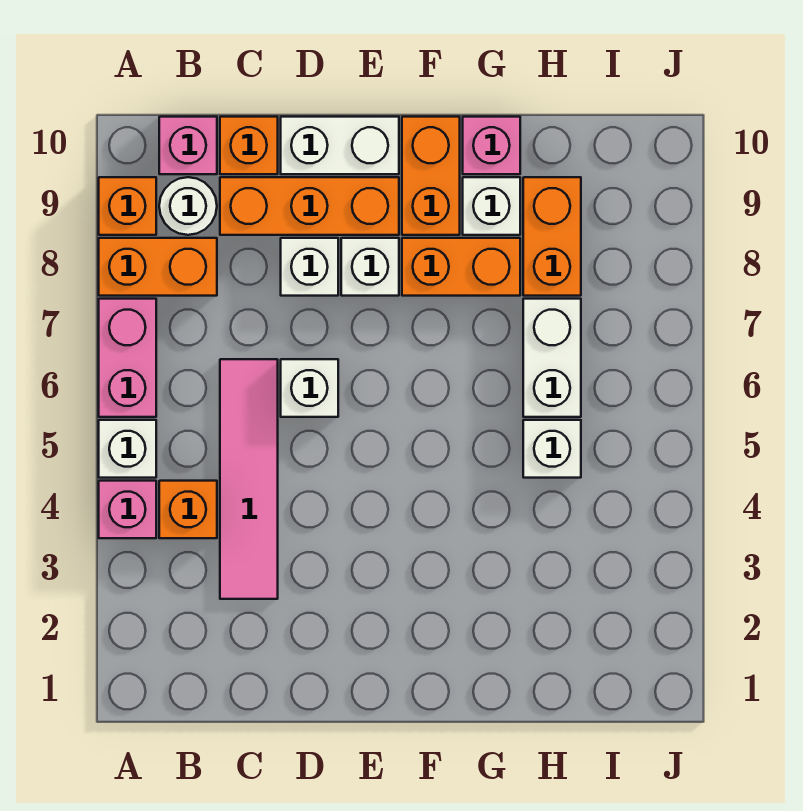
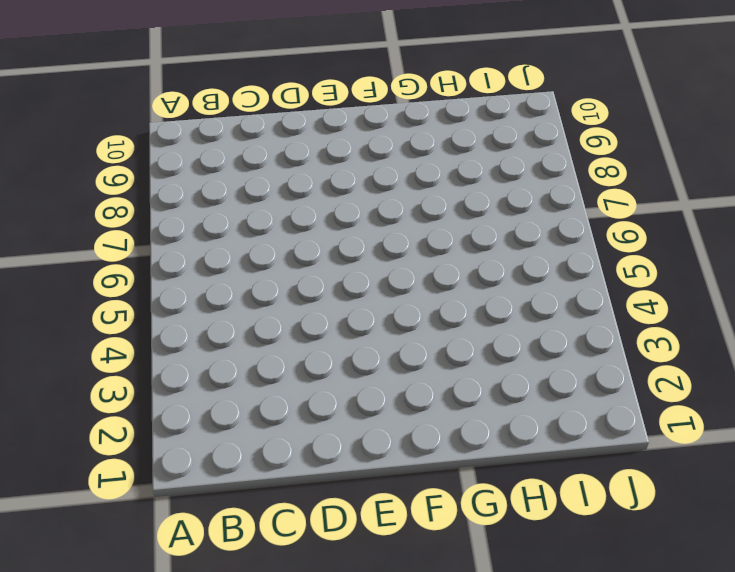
none -> pink brick A4 level 1
none -> white brick A5 level 1
none -> pink brick A6:A7 level 1

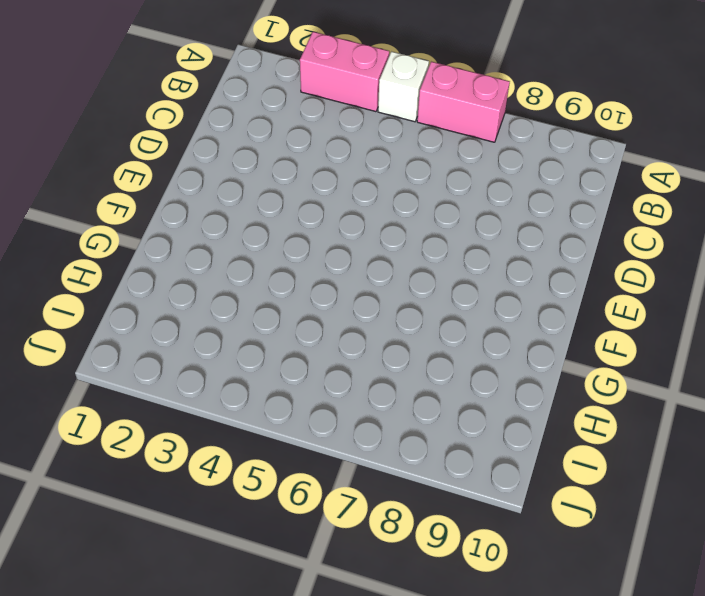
pink brick A3:A4 level 1 -> pink brick A4 level 1
none -> orange brick A8:B8 level 1
none -> orange brick A9 level 1
none -> orange brick B4 level 1

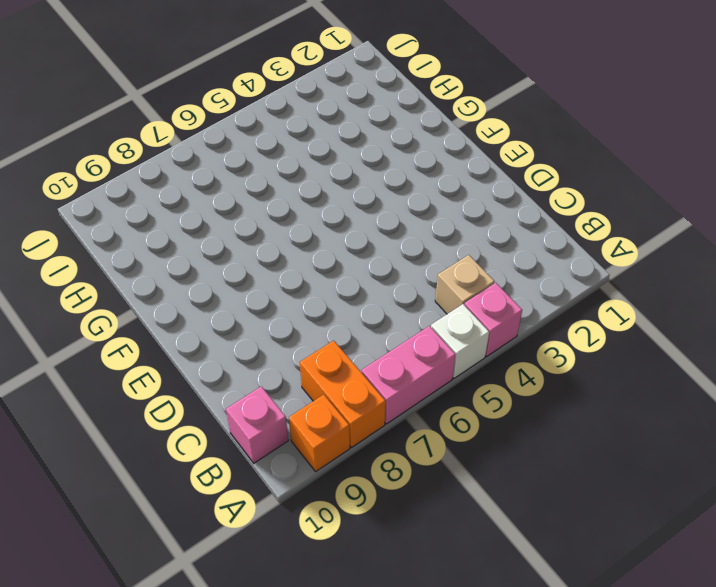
tan brick B4 level 1 -> orange brick B4 level 1
none -> white round brick B9 level 1
none -> pink tile C3:C6 level 1
none -> orange brick C9:E9 level 1

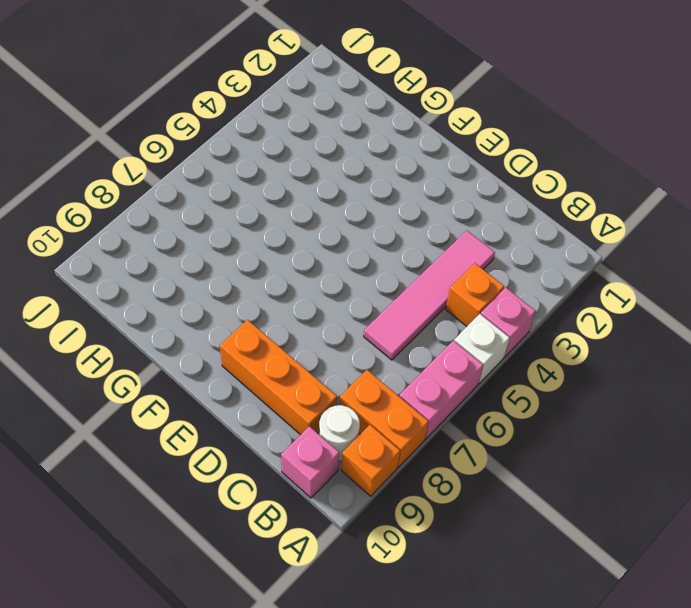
none -> orange brick C10 level 1
none -> white brick D6 level 1
none -> white brick D8 level 1

